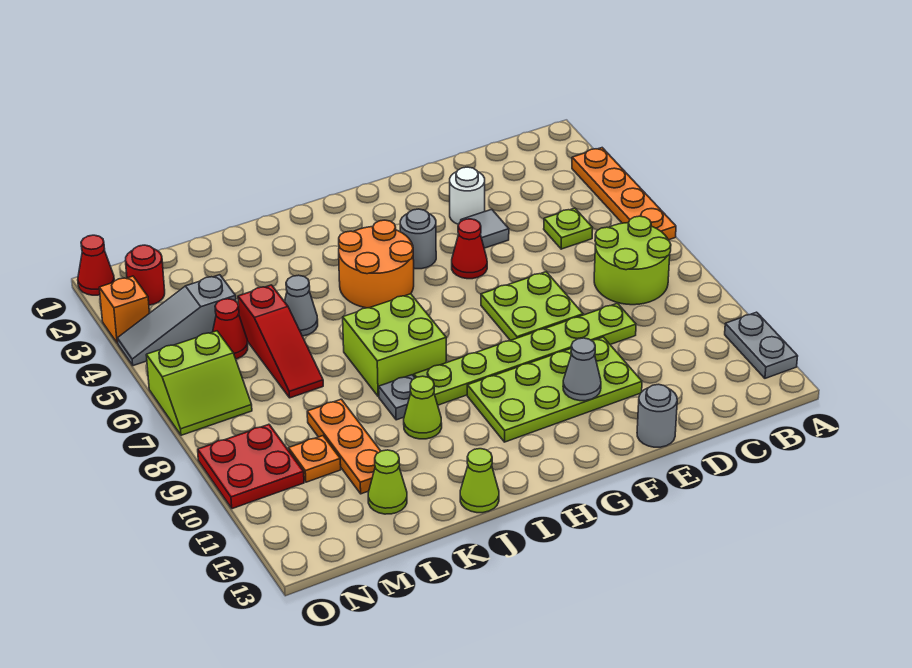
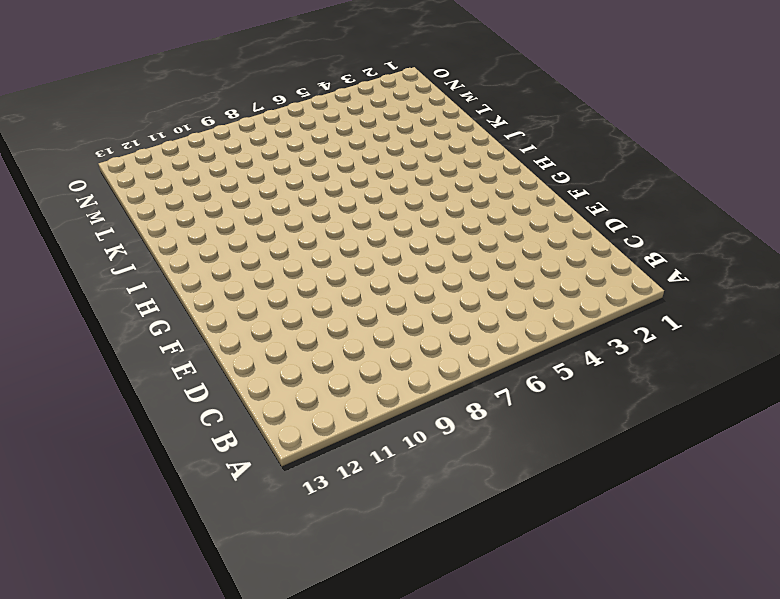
none -> orange plate A3:A6 level 1
none -> grey plate A11:A12 level 1
none -> lime round brick B7:C8 level 1
none -> lime plate C5 level 1

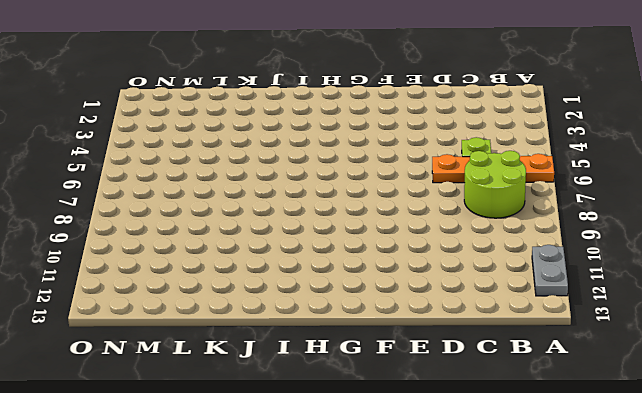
orange plate A6:D6 level 1 -> orange plate A3:A6 level 1
none -> lime plate D9:I9 level 1
none -> white round brick E3 level 1
none -> grey tile E4 level 1
none -> lime plate E7:F8 level 1

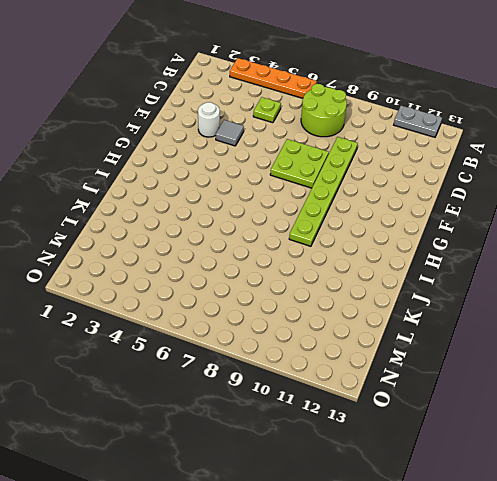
none -> lime plate E10:H11 level 1
none -> grey round brick E13 level 1
none -> red cone F5 level 1
none -> grey round brick G4 level 1

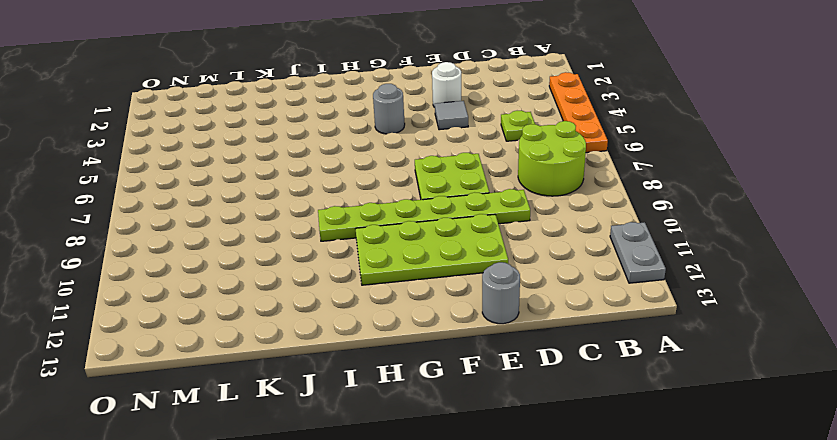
none -> red cone F5 level 1
none -> orange round brick H4:I5 level 1
none -> lime brick I7:J8 level 1
none -> grey plate J9 level 1

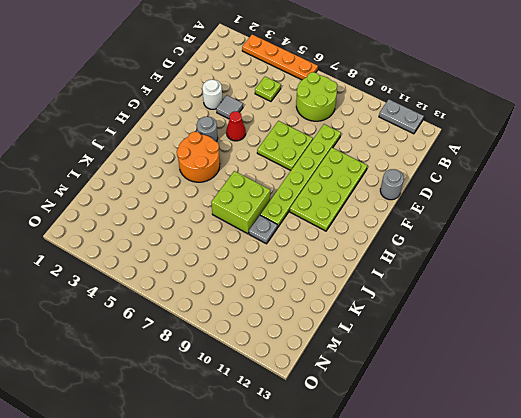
none -> lime cone J10 level 1
none -> lime cone J13 level 1
none -> grey cone K5 level 1
none -> red slope L5:L7 level 1 top 5

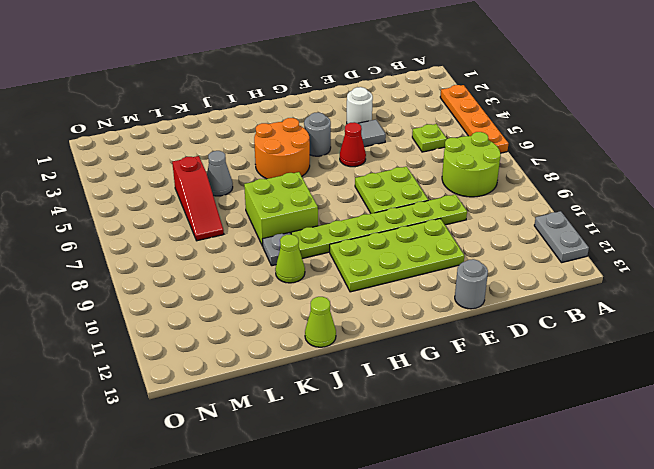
none -> orange plate L9:L11 level 1
none -> lime cone L12 level 1
none -> grey slope M4:O4 level 1 top M
none -> red cone M5 level 1

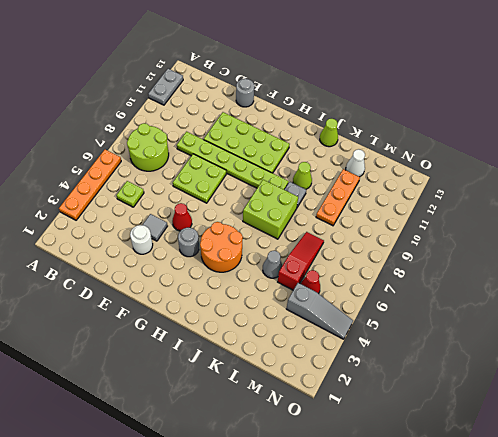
white cone L12 level 1 -> lime cone L12 level 1
none -> orange plate M10 level 1
none -> red round brick N2 level 1
none -> lime slope N6:O7 level 1 top 6
none -> red plate N9:O10 level 1

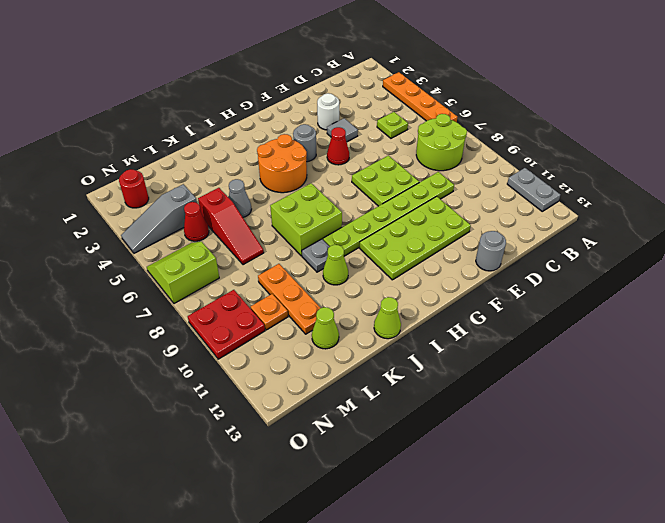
lime slope N6:O7 level 1 top 7 -> lime slope N6:O7 level 1 top 6
none -> red cone O1 level 1
none -> orange brick O3 level 1
none -> grey cone F11 level 2

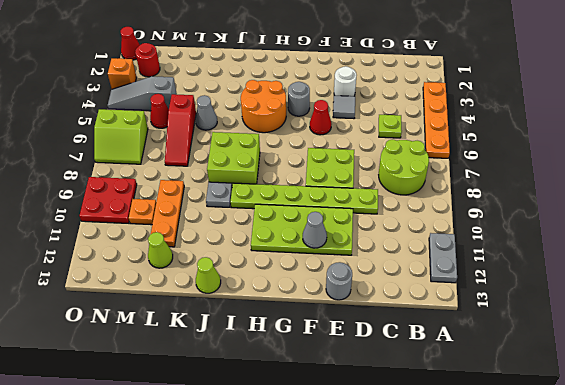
none -> lime cone J10 level 1

